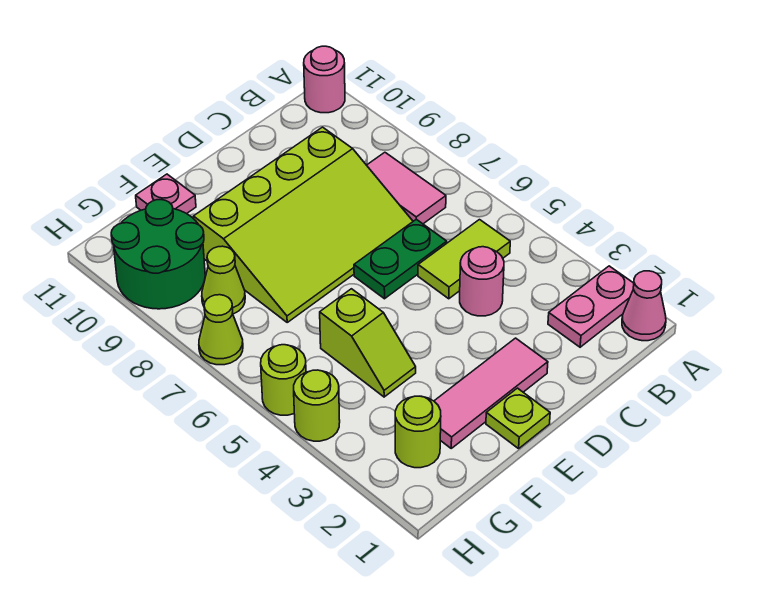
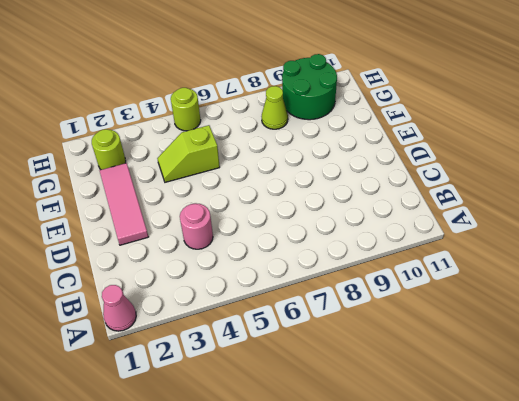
none -> pink plate A2:B2 level 1
none -> pink round brick A11 level 1
none -> lime tile B5:C5 level 1

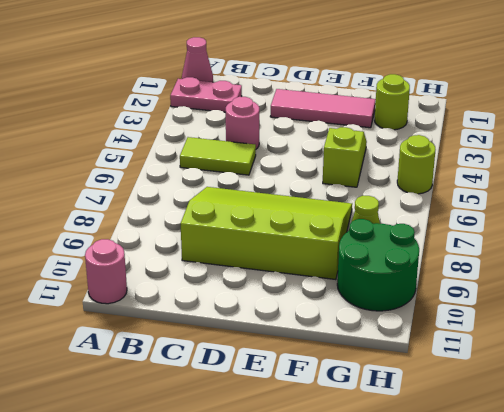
none -> pink tile B7:B8 level 1
none -> green plate C6:D6 level 1
none -> lime plate E1 level 1

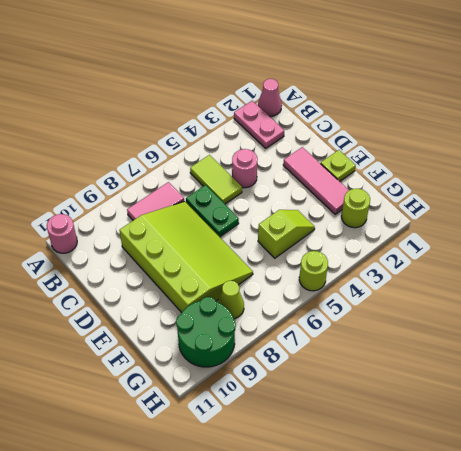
none -> pink plate F11 level 1
none -> lime round brick H4 level 1
none -> lime cone H7 level 1

